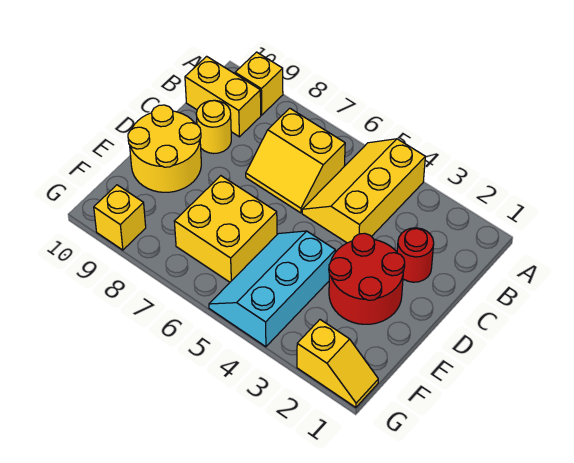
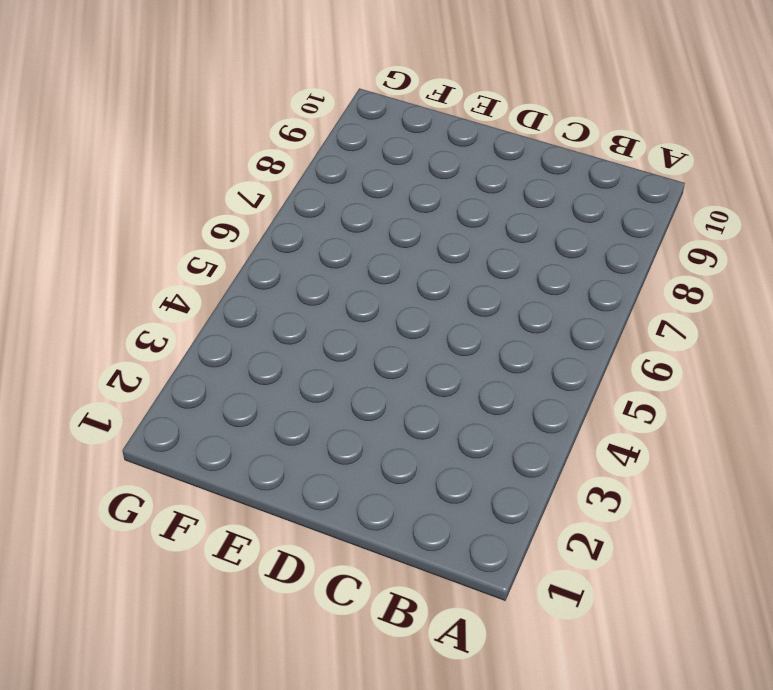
none -> yellow slope A4:C5 level 1 top 4
none -> yellow brick A9 level 1
none -> yellow slope B6:C7 level 1 top B

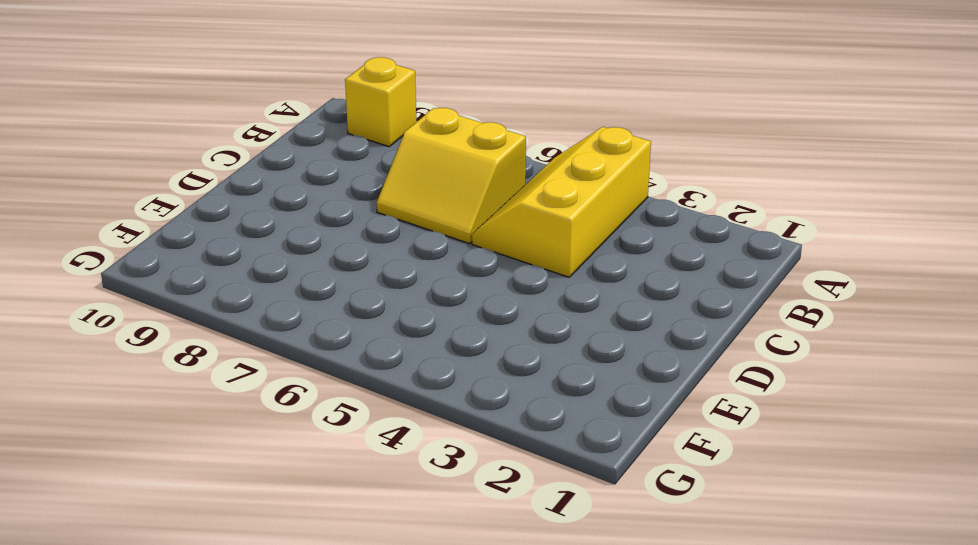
none -> yellow brick B9:B10 level 1
none -> red round brick C2 level 1
none -> yellow round brick C9 level 1

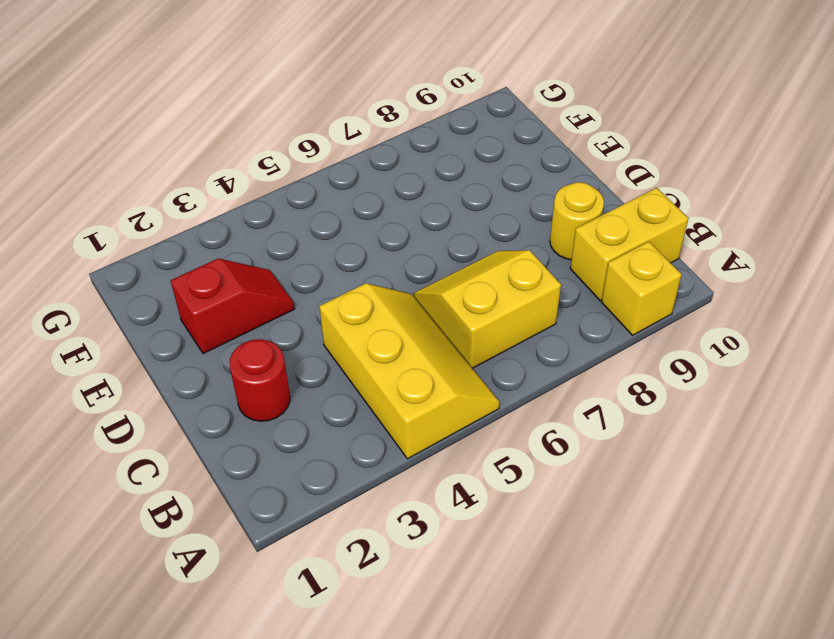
red slope E2:E3 level 1 top 2 -> red round brick D2:E3 level 1
none -> yellow round brick D9:E10 level 1
none -> cyan slope E4:G5 level 1 top 4
none -> yellow brick E6:F7 level 1

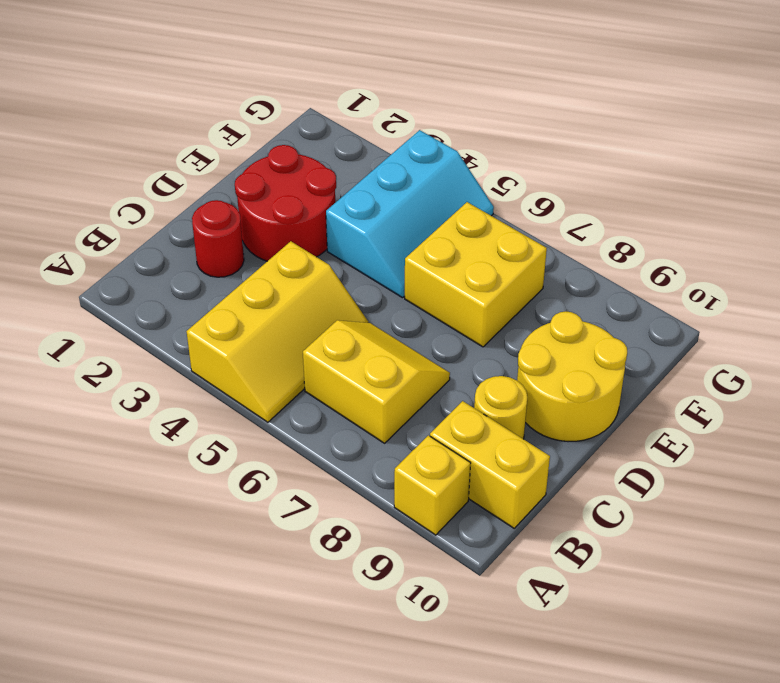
none -> yellow slope G1:G2 level 1 top 2
none -> yellow brick G9 level 1

